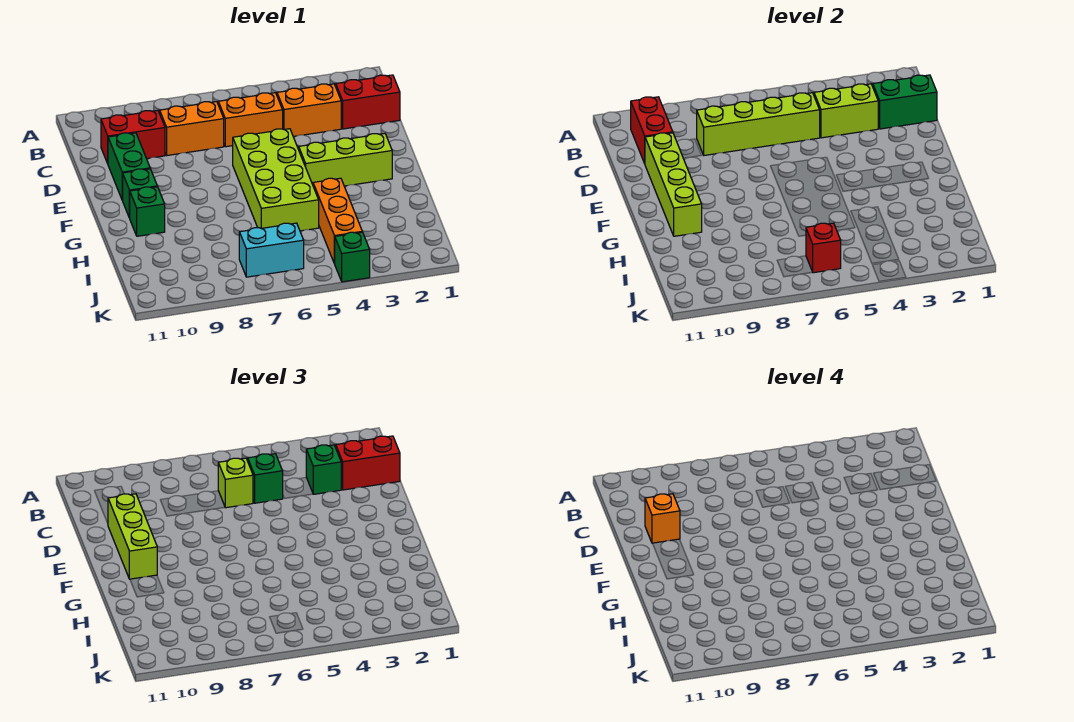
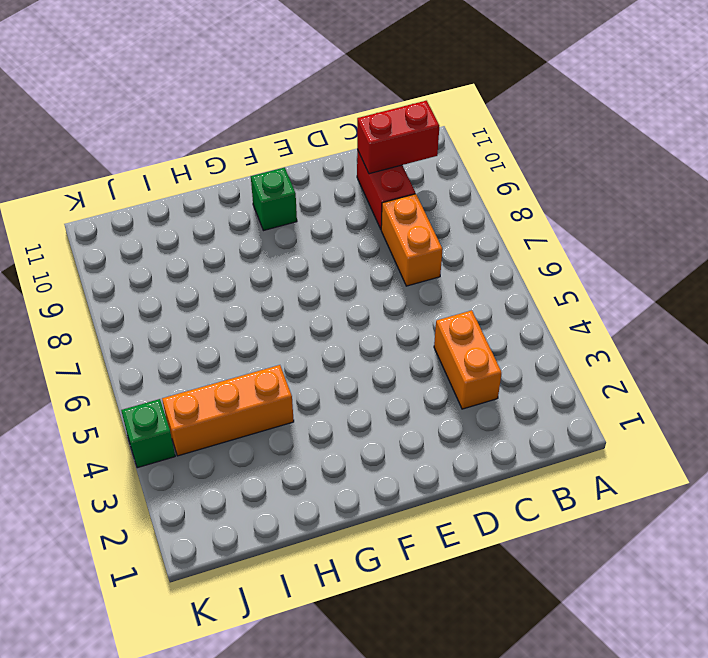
none -> red brick C1:C2 level 1
none -> orange brick C5:C6 level 1
none -> green brick D10:E10 level 1

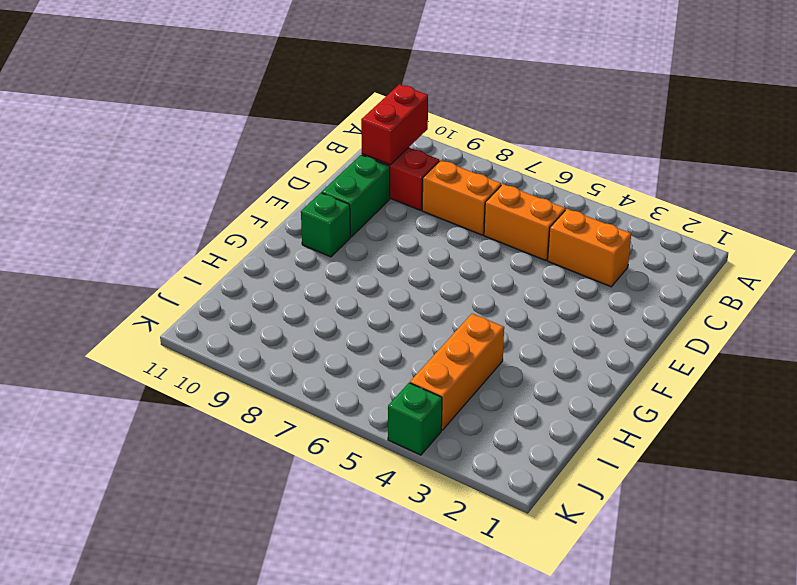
none -> red brick C1:C2 level 1
none -> lime brick E5:H6 level 1
none -> lime brick F2:F4 level 1

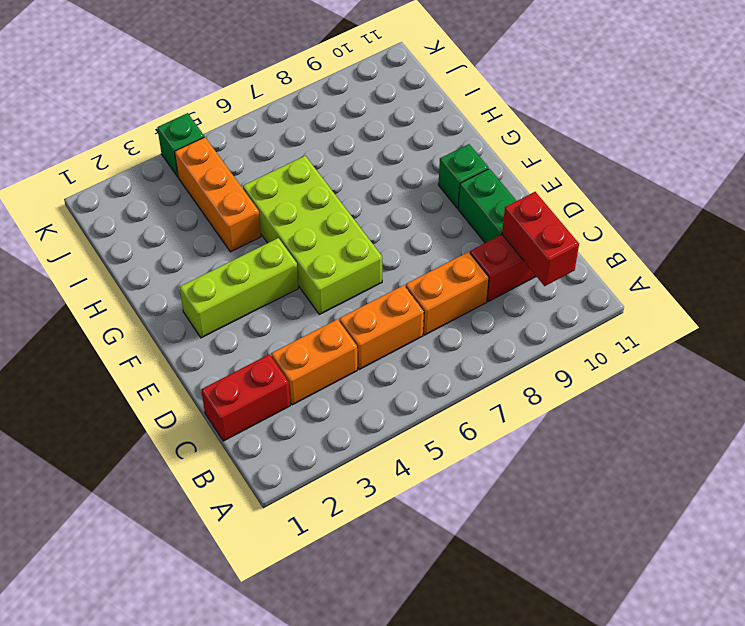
none -> green brick G10 level 1
none -> cyan brick J6:J7 level 1
none -> green brick C1:C2 level 2

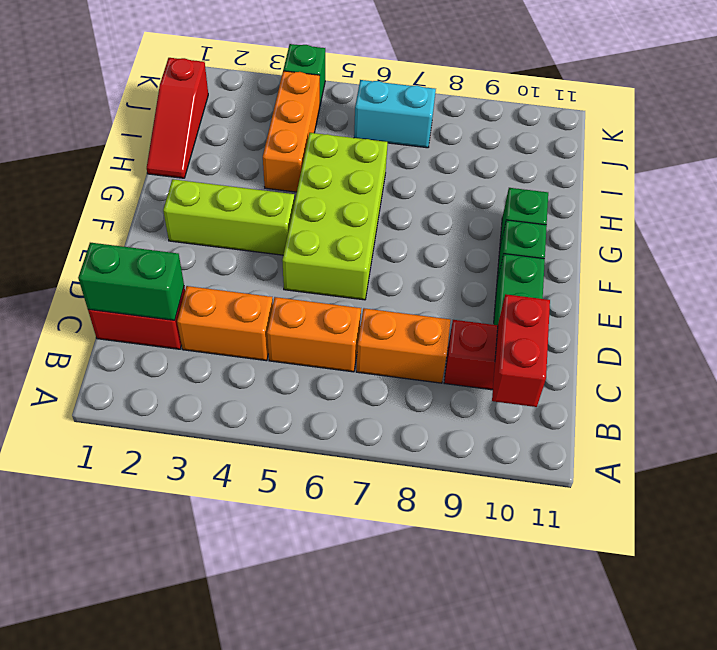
red slope H1:J1 level 1 top J -> none
none -> lime brick C3:C4 level 2
none -> lime brick C5:C8 level 2
none -> lime brick D10:G10 level 2

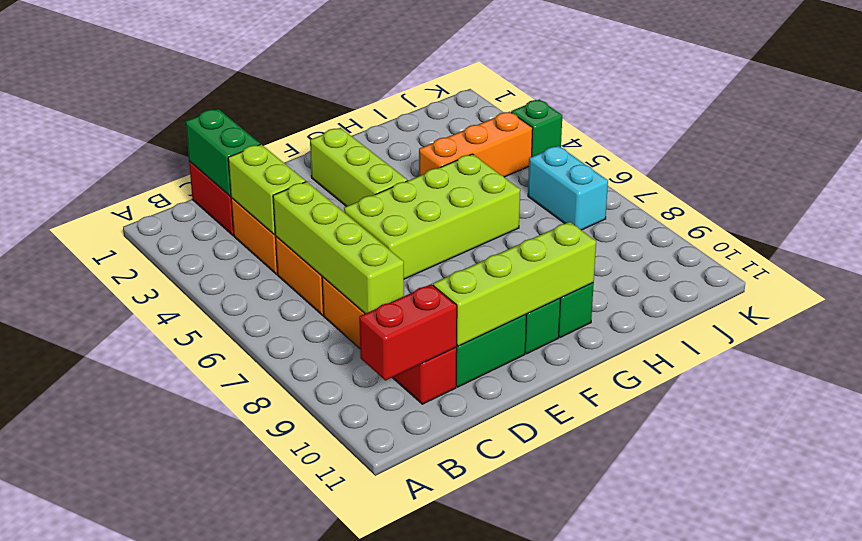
none -> red brick J6 level 2
none -> red brick C1:C2 level 3
none -> green brick C3 level 3

